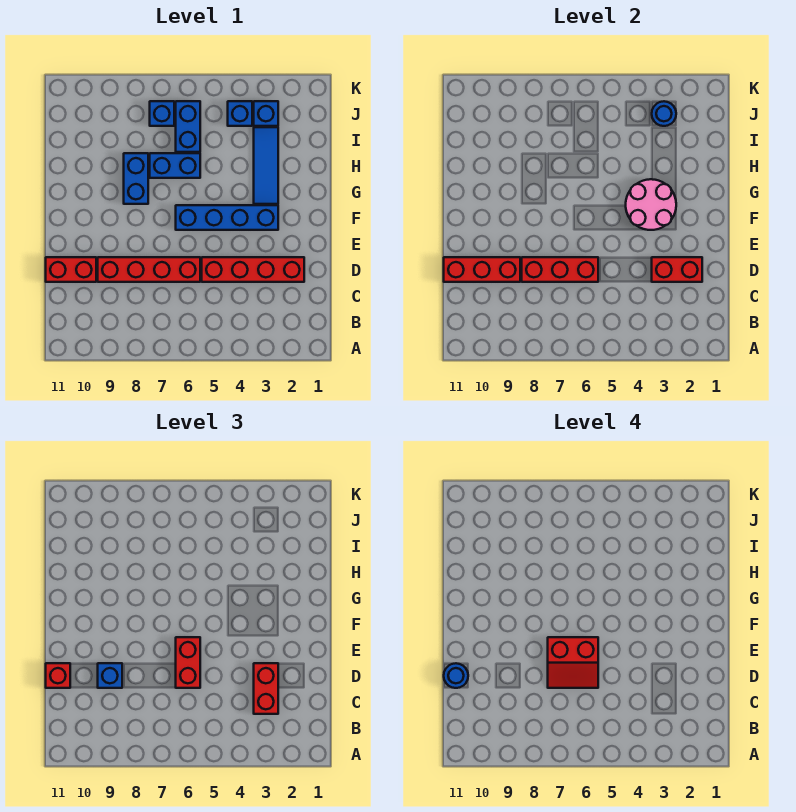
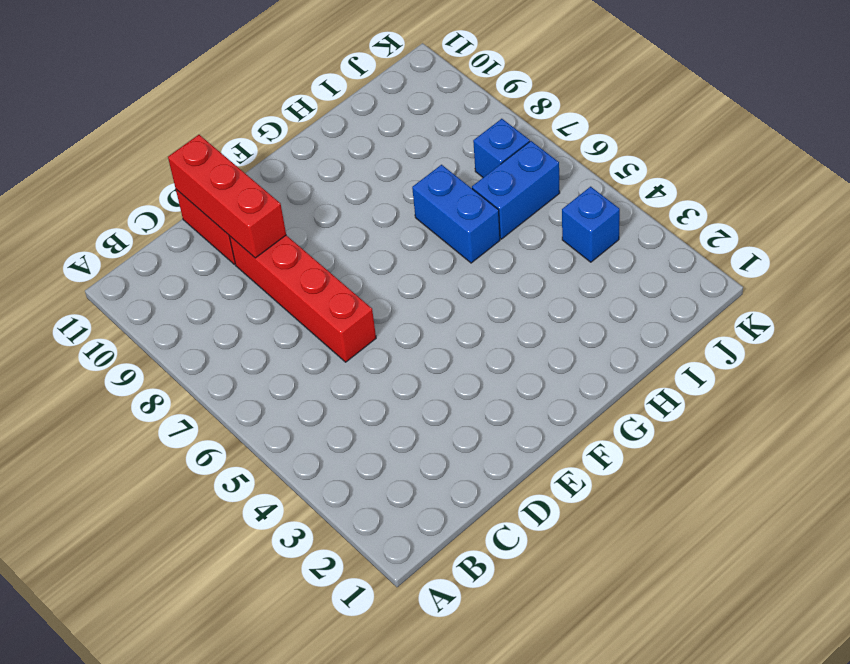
none -> red brick D2:D5 level 1
none -> blue brick F3:F6 level 1
none -> blue tile G3:I3 level 1

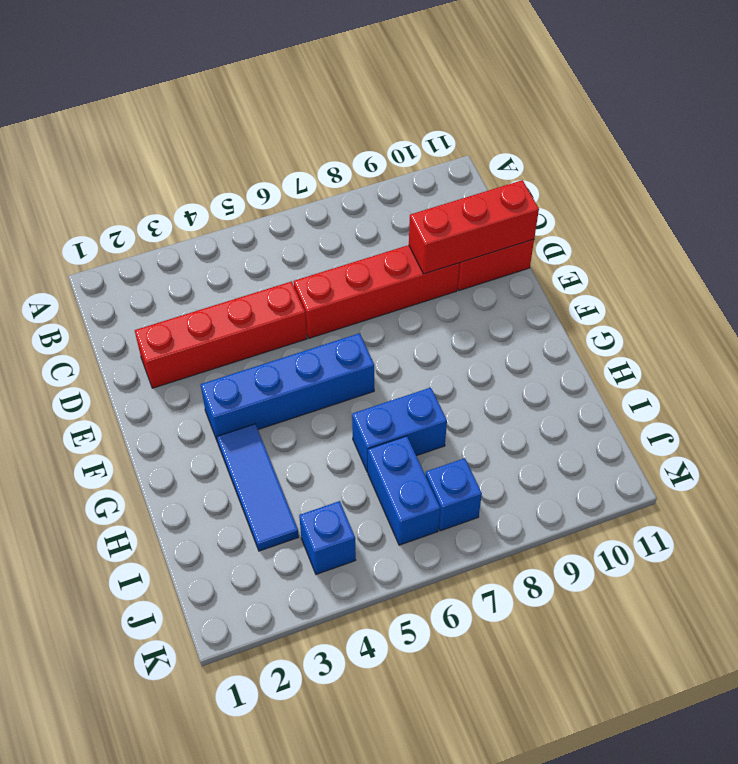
none -> blue brick G8:H8 level 1
none -> blue brick J3 level 1
none -> red brick D2:D3 level 2

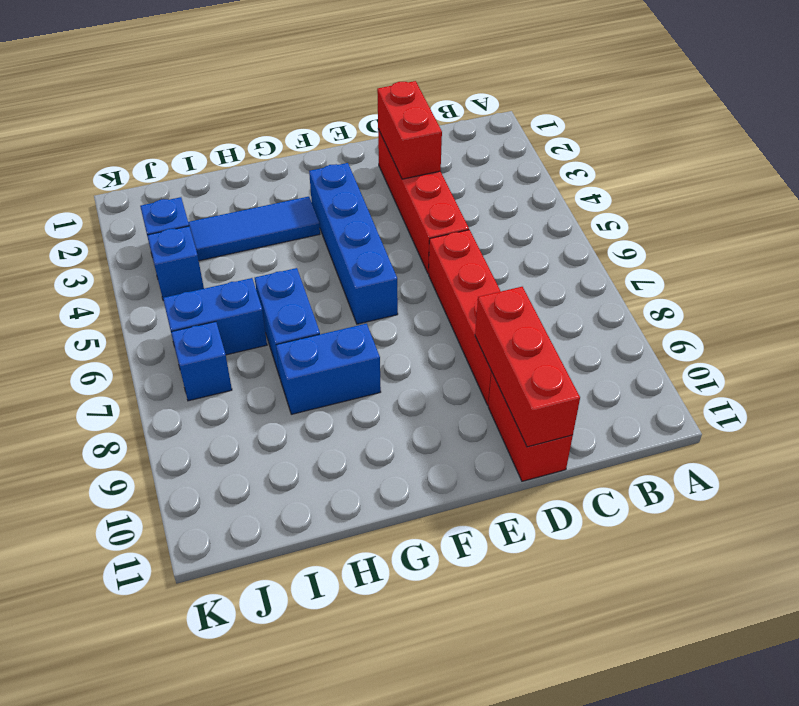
none -> red brick D6:D8 level 2
none -> pink round brick F3:G4 level 2
none -> blue round brick J3 level 2

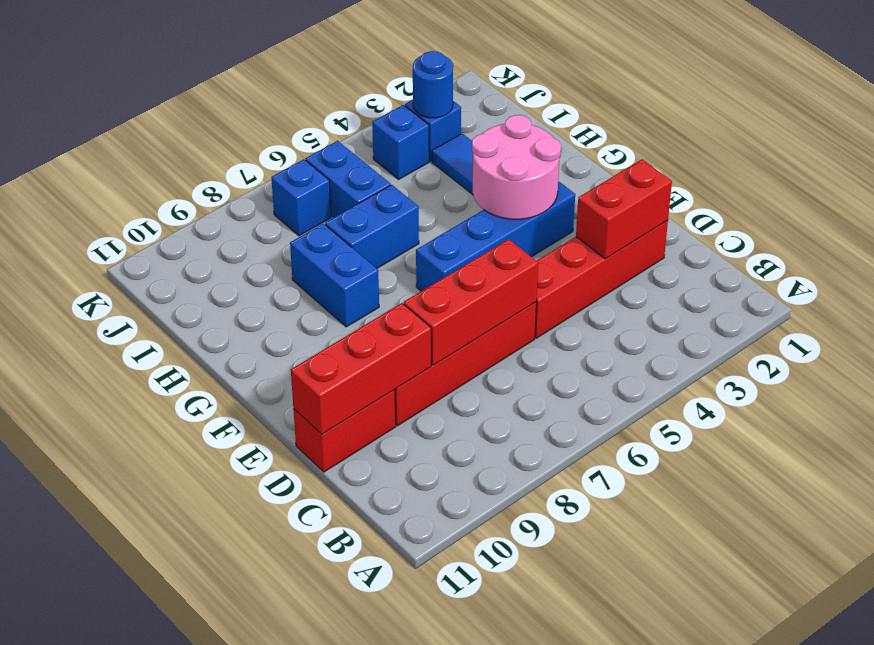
none -> red brick C3:D3 level 3
none -> red brick D6:E6 level 3
none -> blue brick D9 level 3

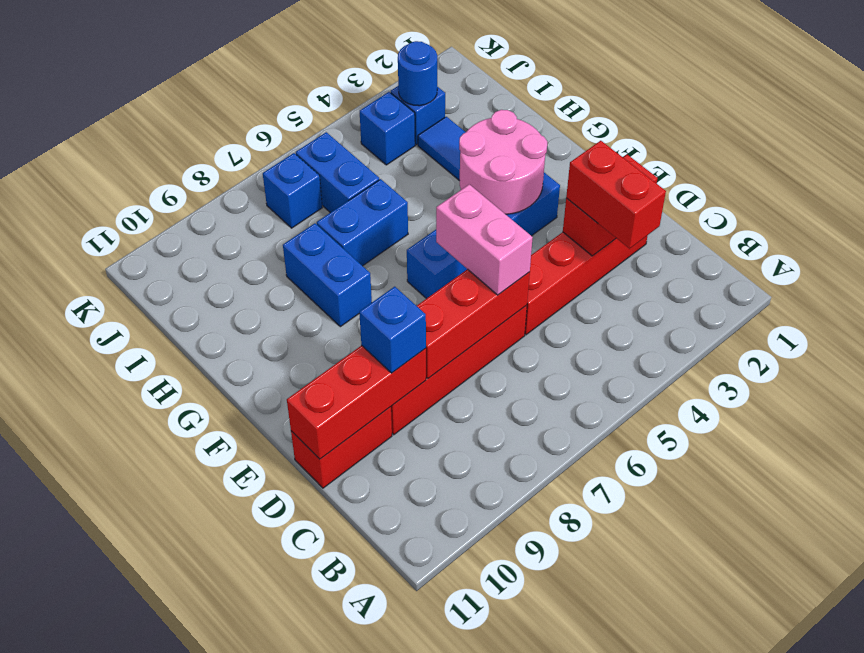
pink brick D6:E6 level 3 -> red brick D6:E6 level 3
none -> red brick D11 level 3
none -> red slope D6:E7 level 4 top E
none -> blue round brick D11 level 4

